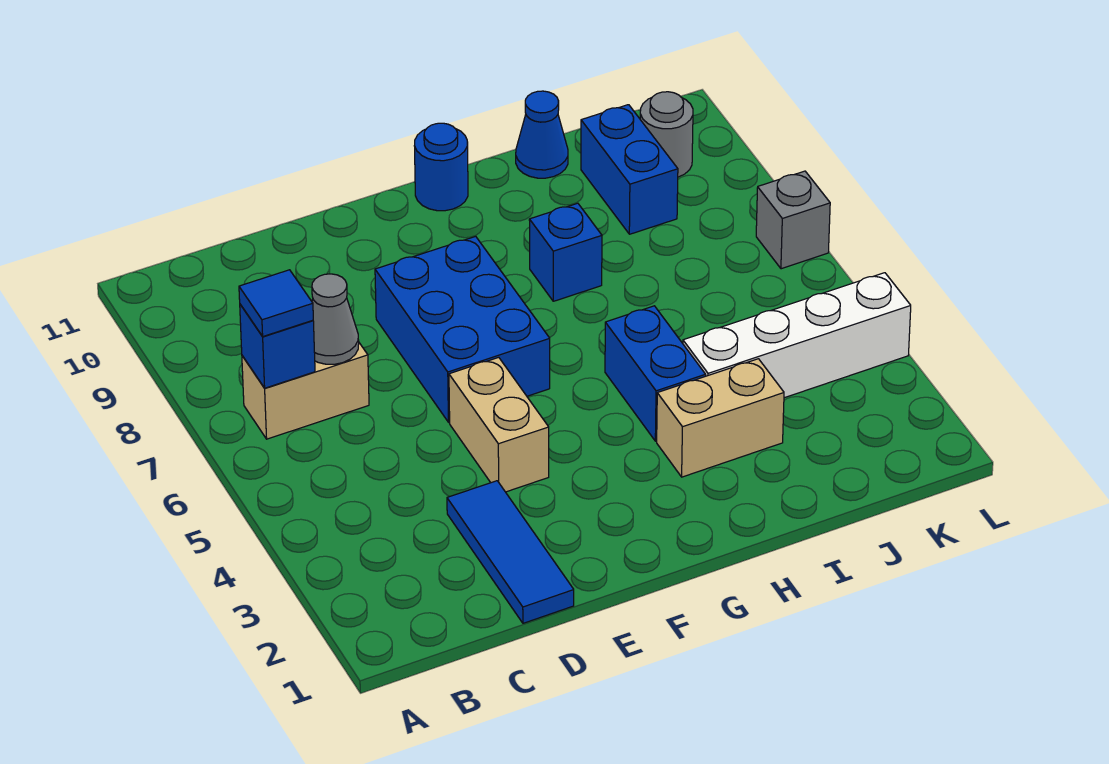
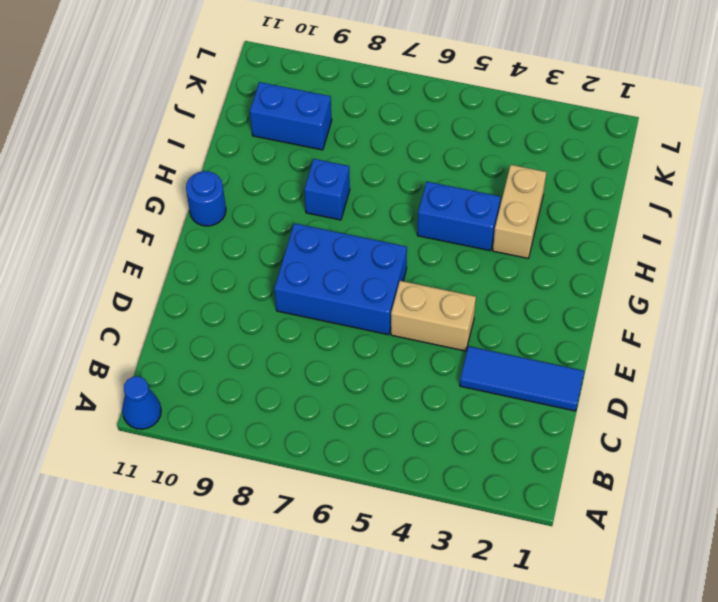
blue cone A11 level 1 -> blue cone I11 level 1
none -> tan brick B7:C7 level 1
none -> white brick I4:L4 level 1
none -> grey round brick K10 level 1

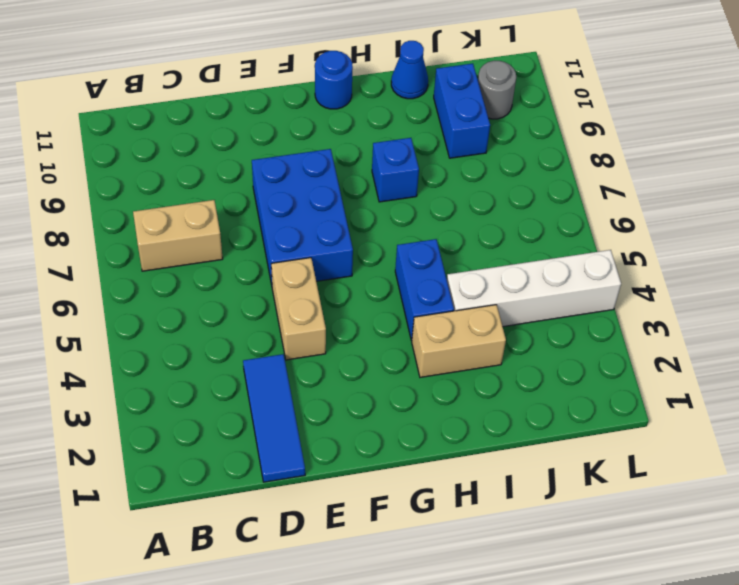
none -> grey brick L7 level 1
none -> blue brick B7 level 2
none -> grey cone C7 level 2

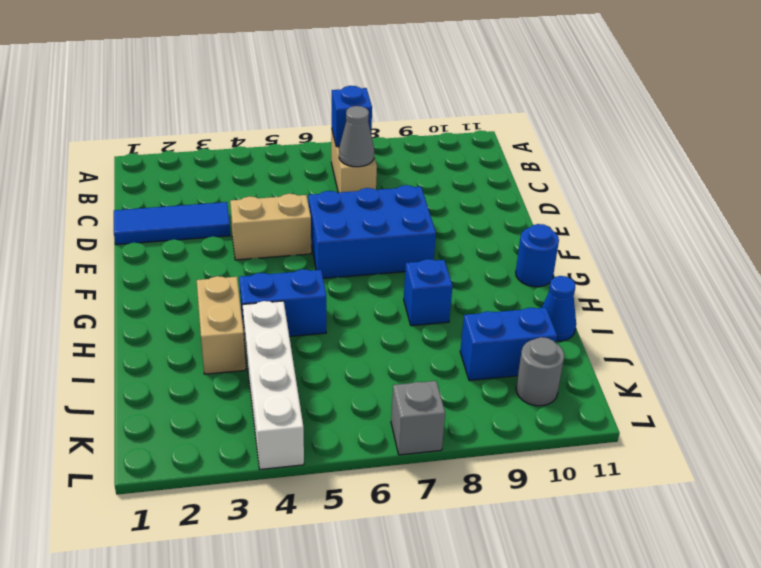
none -> blue tile B7 level 3

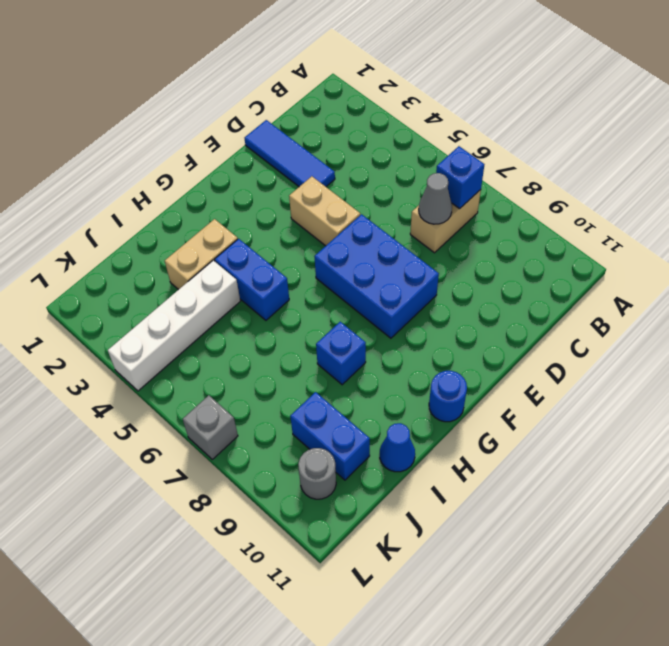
none -> blue tile B7 level 3

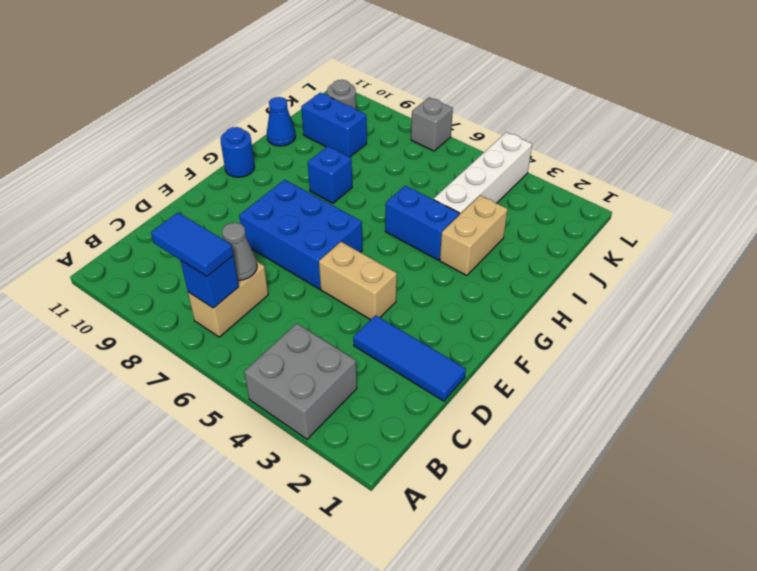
grey brick A3:B4 level 1 -> none
blue tile B7:B8 level 3 -> blue tile B7 level 3

